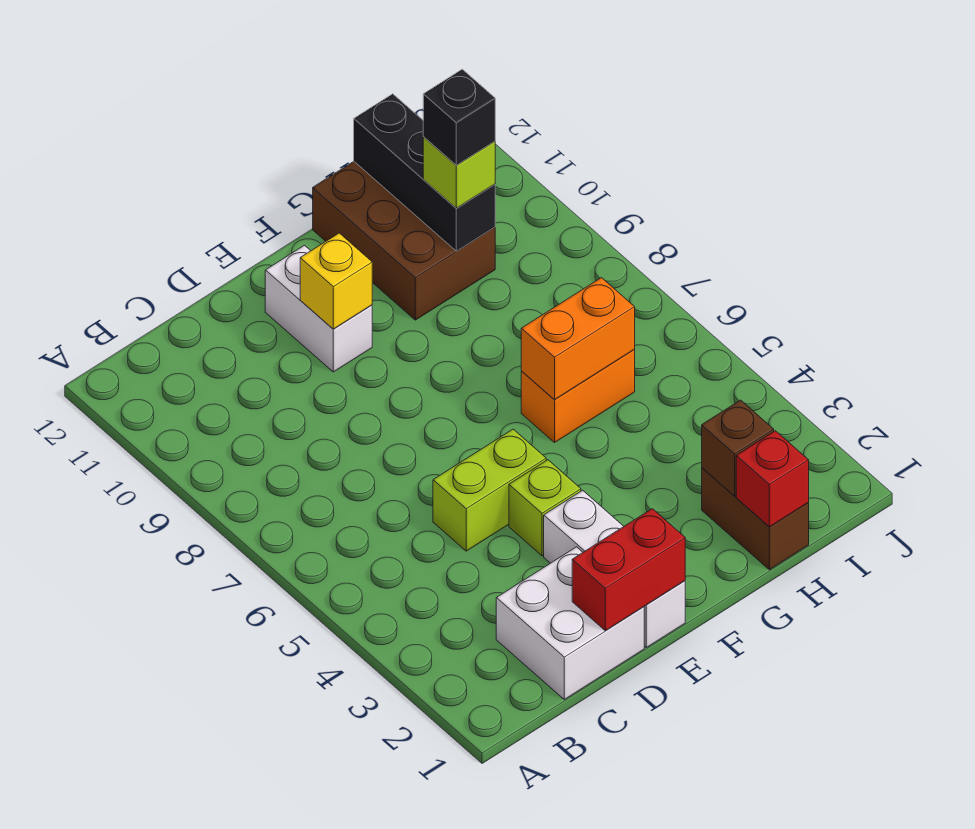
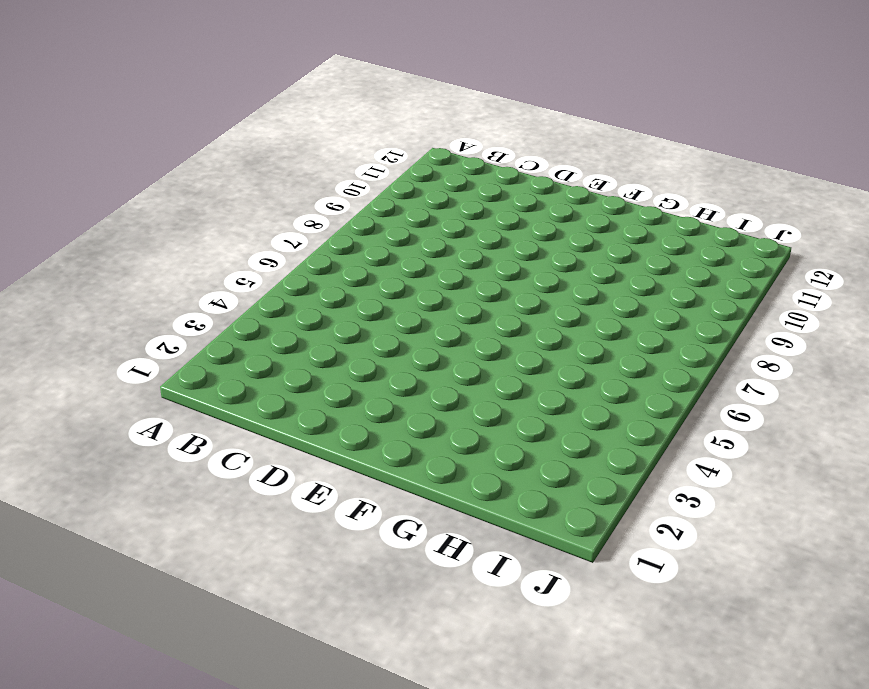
none -> white brick C1:D2 level 1
none -> lime brick D5:E5 level 1
none -> white brick E1:E3 level 1

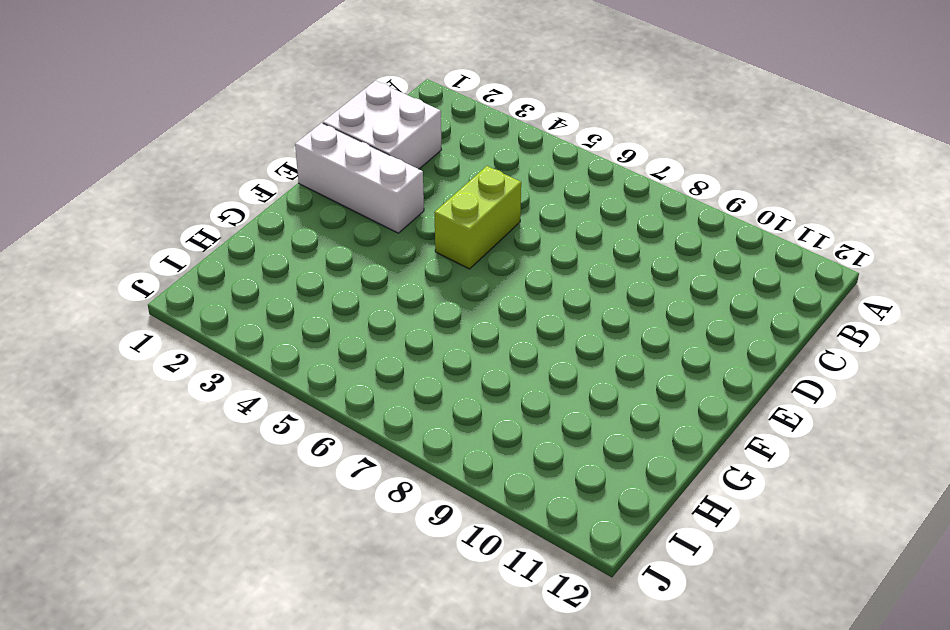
none -> lime brick E4 level 1
none -> white brick E10:E11 level 1
none -> orange brick G6:H6 level 1

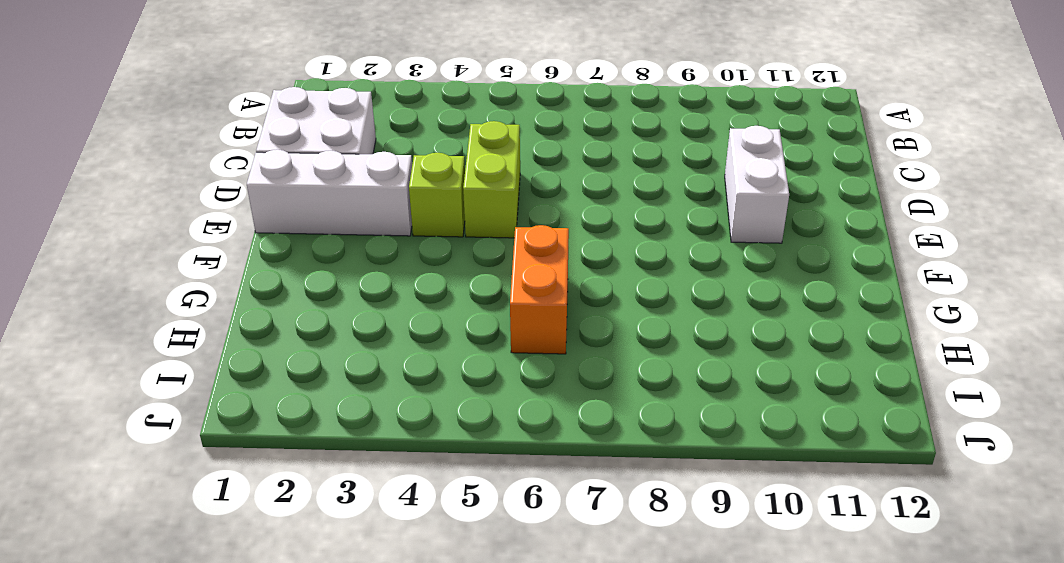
white brick D10:E10 level 1 -> white brick E10:E11 level 1
none -> brown brick G10:H12 level 1
none -> brown brick H1:H2 level 1
none -> red brick D1:E1 level 2

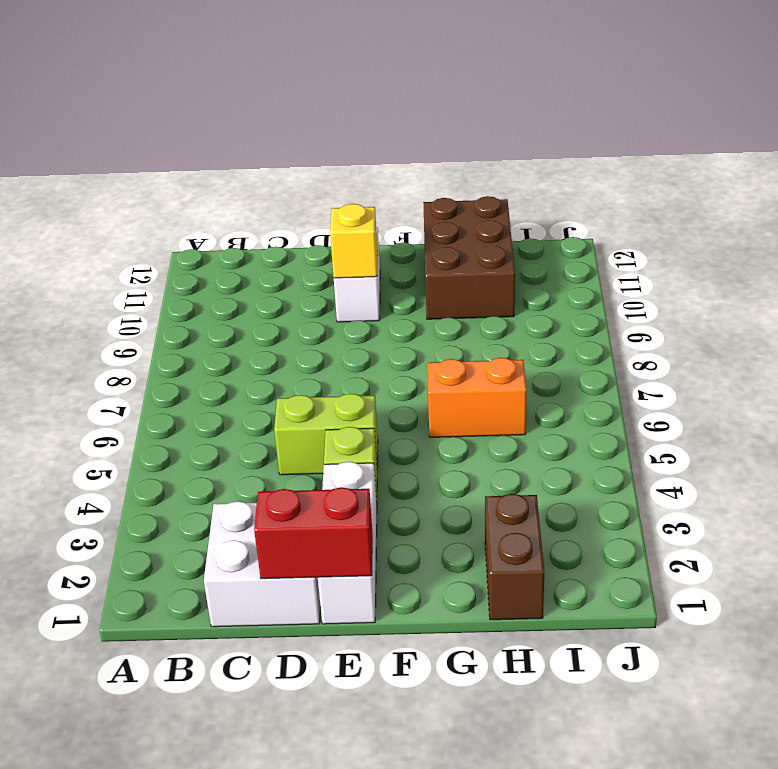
none -> orange brick G6:H6 level 2
none -> red brick H1 level 2
none -> brown brick H2 level 2

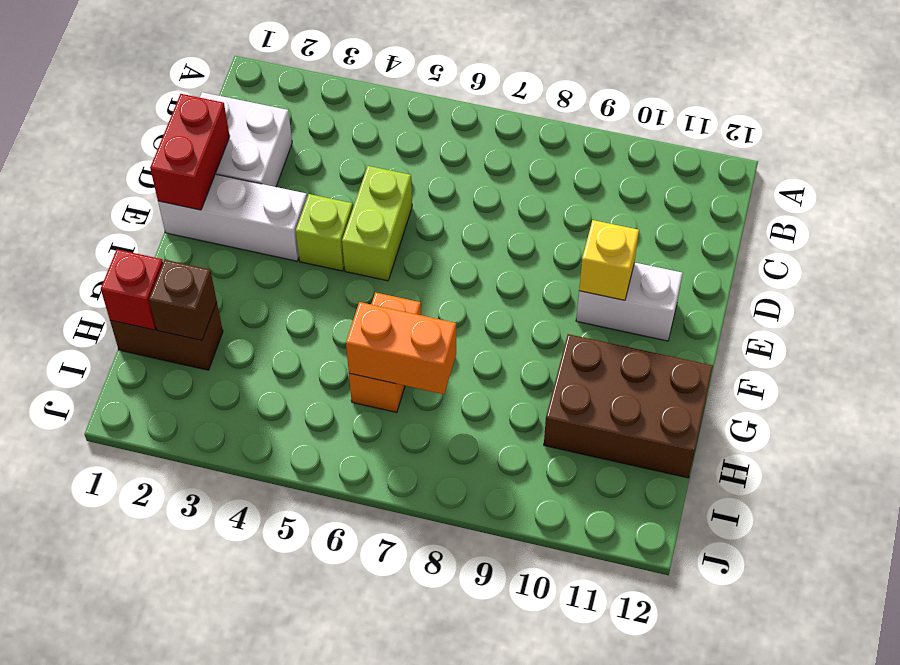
orange brick H6:H7 level 2 -> orange brick G6:H6 level 2
none -> black brick H10:H12 level 2
none -> lime brick H10 level 3
none -> black brick H10 level 4

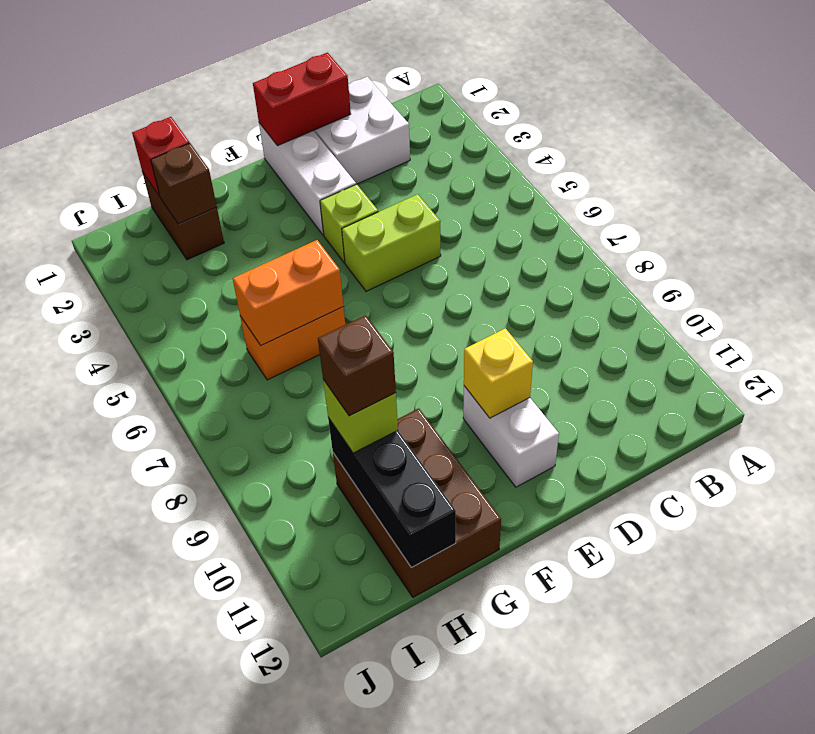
brown brick H10 level 4 -> black brick H10 level 4

